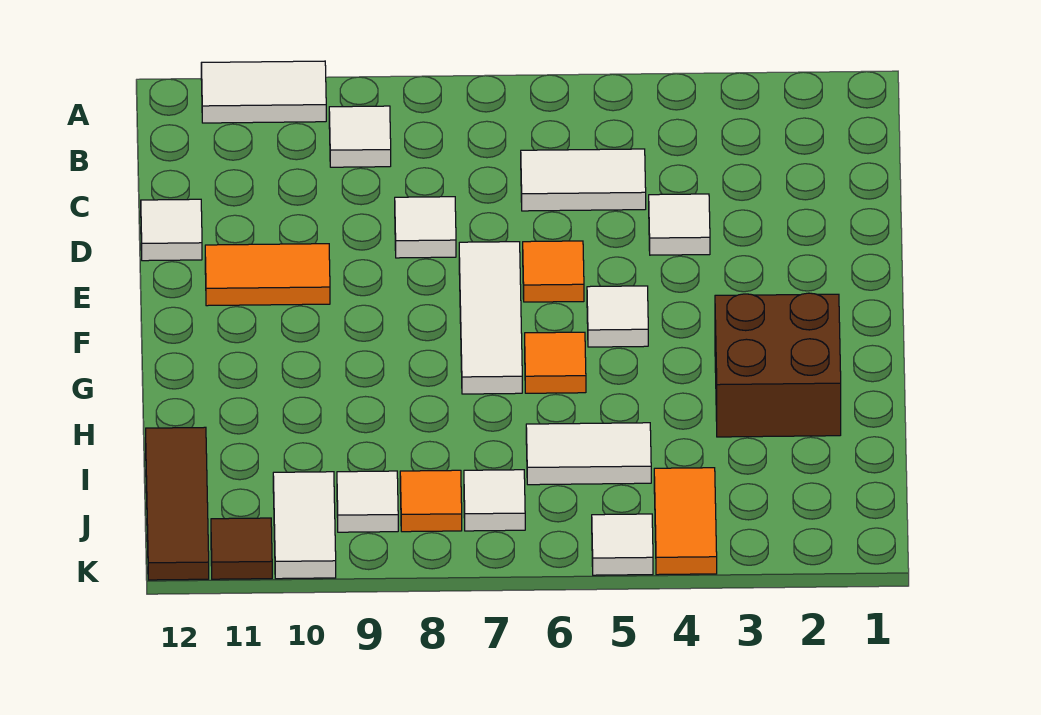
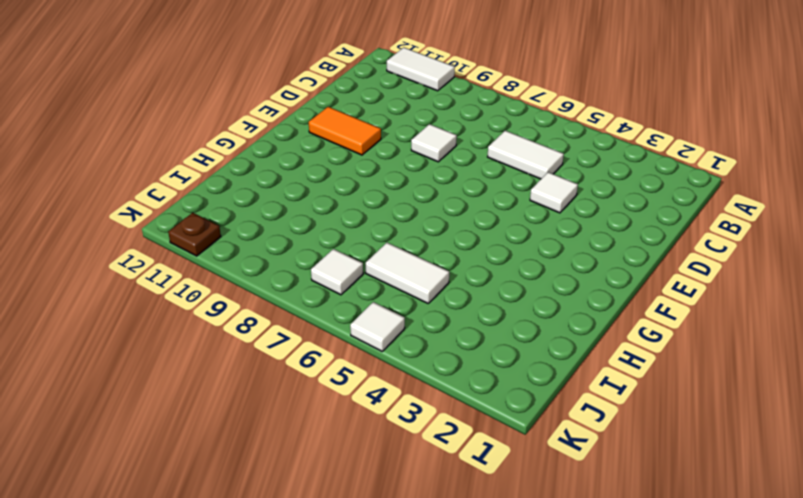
brown plate K11 level 1 -> brown tile K11 level 1
none -> white tile B9 level 1
none -> white tile D12 level 1
none -> orange tile E6 level 1

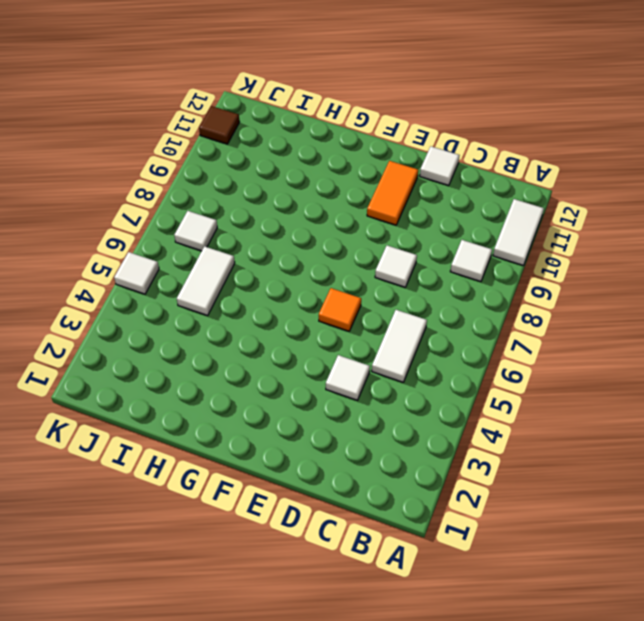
none -> white tile E7:G7 level 1
none -> white tile F5 level 1
none -> brown brick G2:H3 level 1

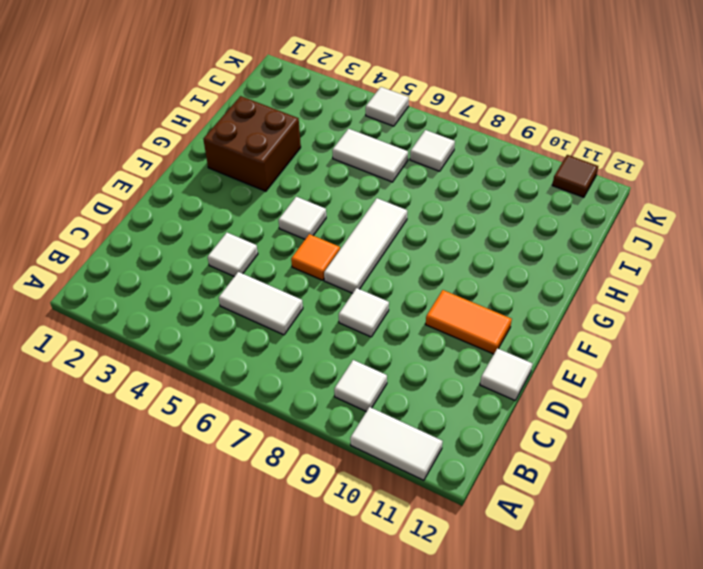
none -> orange tile G6 level 1
none -> brown tile I12:K12 level 1
none -> orange tile J4:K4 level 1

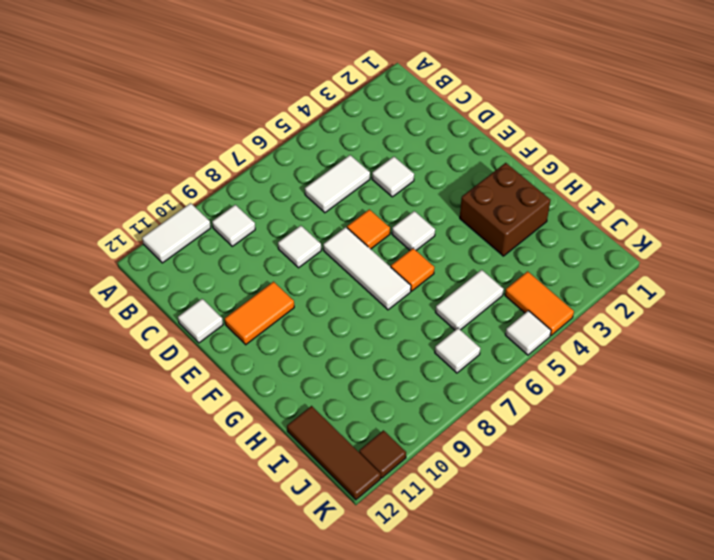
none -> orange tile J8 level 1
none -> white tile J9 level 1
none -> white tile J10:K10 level 1

